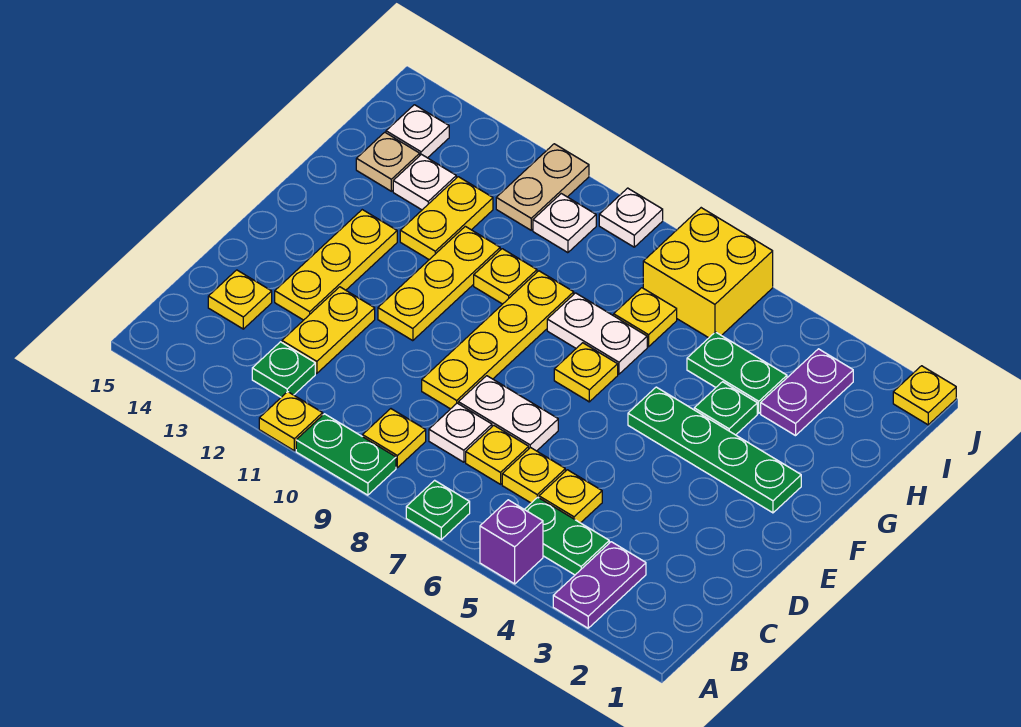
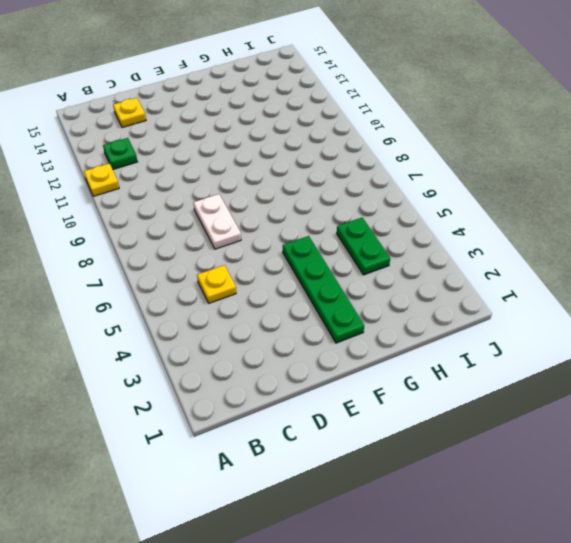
none -> purple plate A3:B3 level 1
none -> purple brick A5 level 1
none -> green plate A7 level 1
none -> green plate A9:A10 level 1

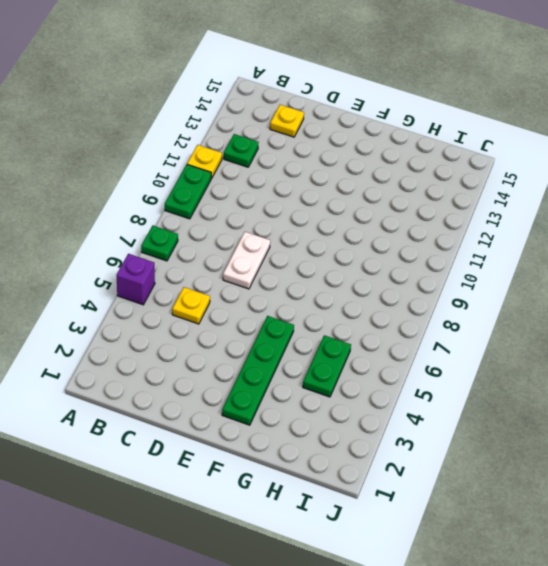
none -> purple plate A3:B3 level 1
none -> green plate B4:B5 level 1
none -> yellow plate B9 level 1
none -> yellow plate C6 level 1

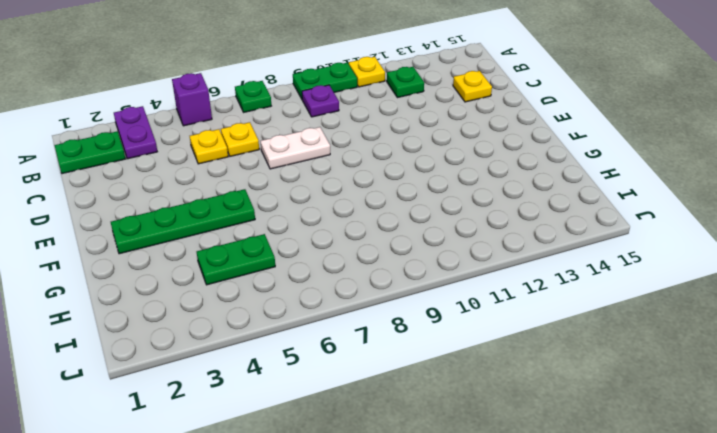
green plate B1:B2 level 1 -> green plate B4:B5 level 1
purple plate B9 level 1 -> yellow plate B9 level 1
none -> yellow plate C7 level 1
none -> white plate C8 level 1
none -> yellow plate C12:D12 level 1
none -> yellow plate D9:G9 level 1

